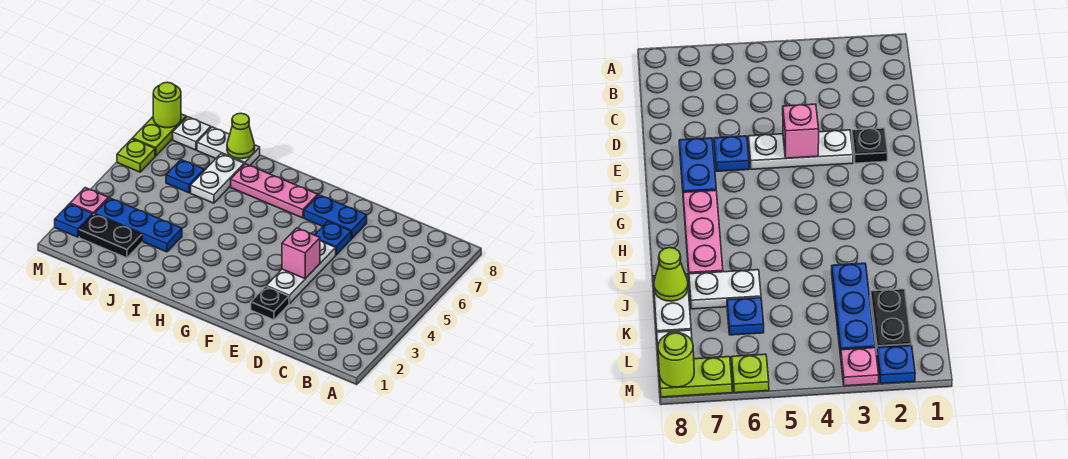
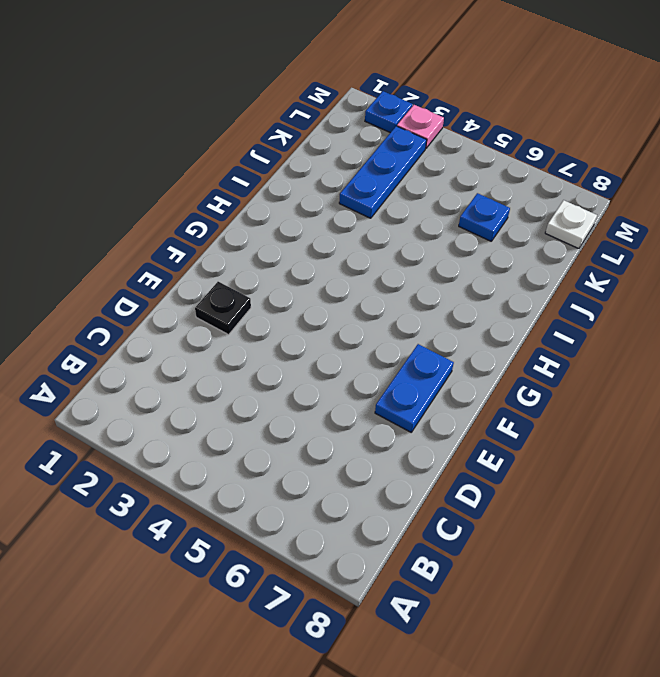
none -> white plate E3:E5 level 1
none -> blue plate E6 level 1
none -> pink plate G7:I7 level 1

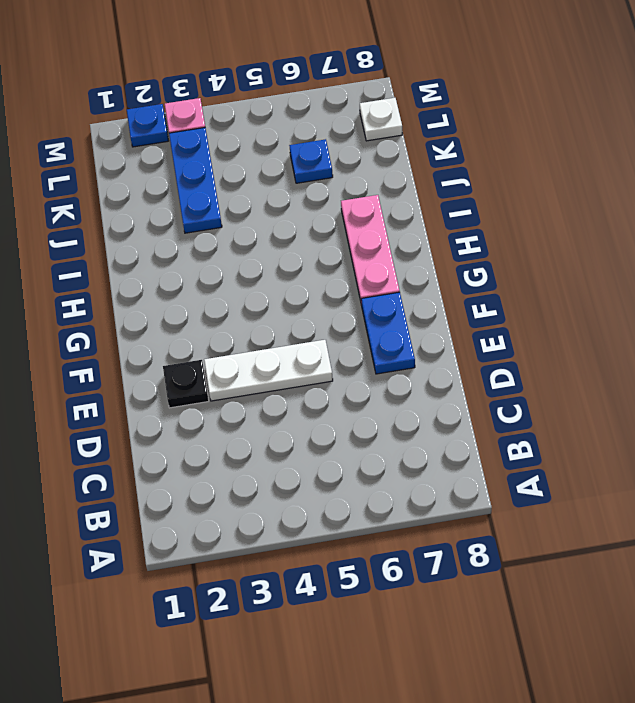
none -> blue plate E6 level 1
none -> white plate J6:J7 level 1
none -> white plate J8:K8 level 1

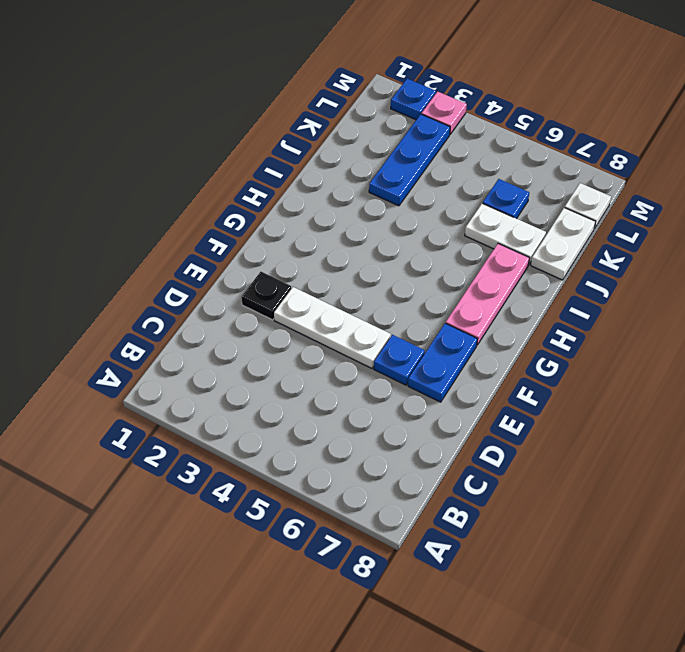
none -> black plate K2:L2 level 1
none -> lime plate M6 level 1
none -> lime plate M7:M8 level 1

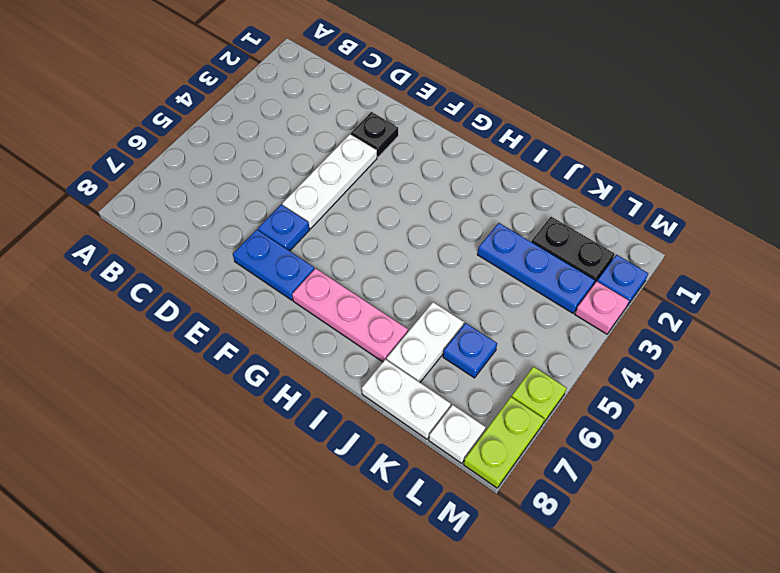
none -> pink brick E4 level 2
none -> lime cone J8 level 2
none -> lime round brick M8 level 2

